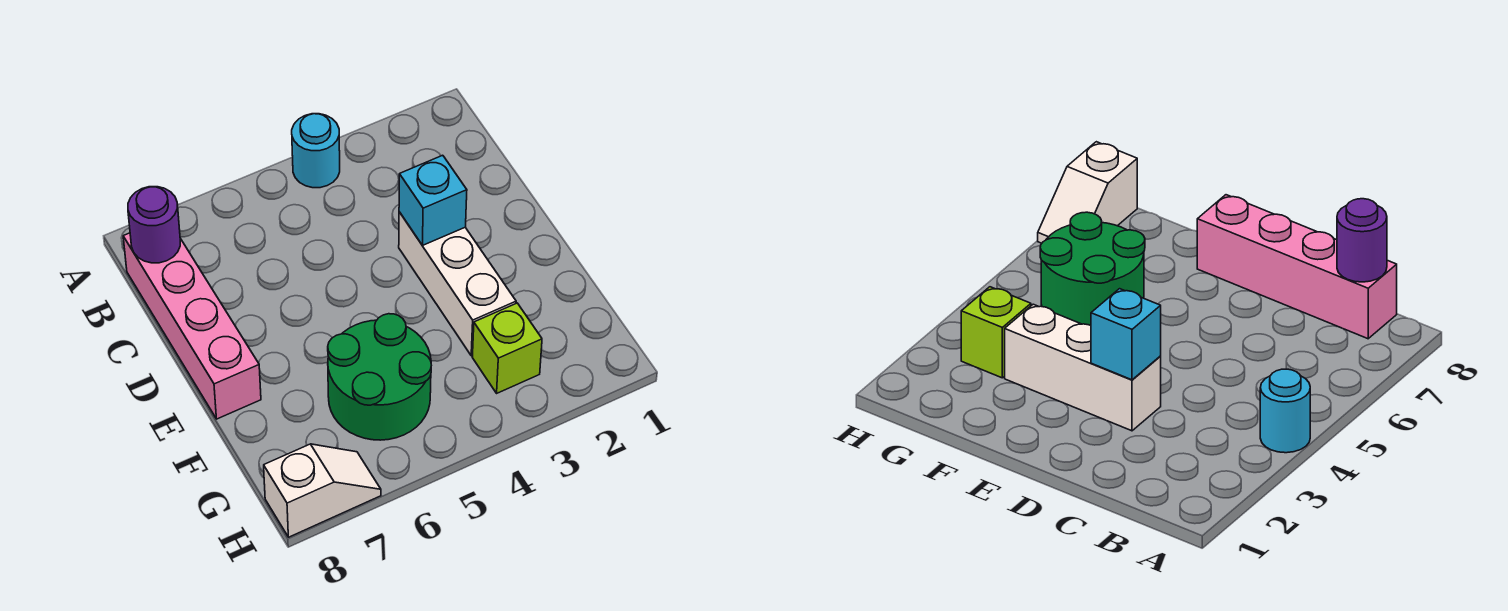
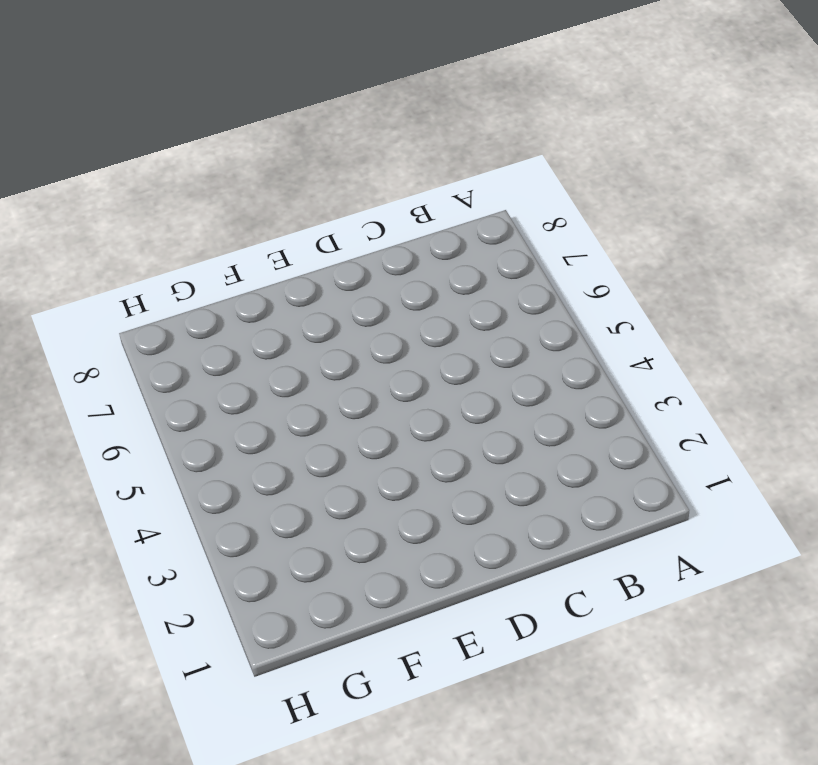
none -> cyan round brick A4 level 1
none -> pink brick B8:E8 level 1

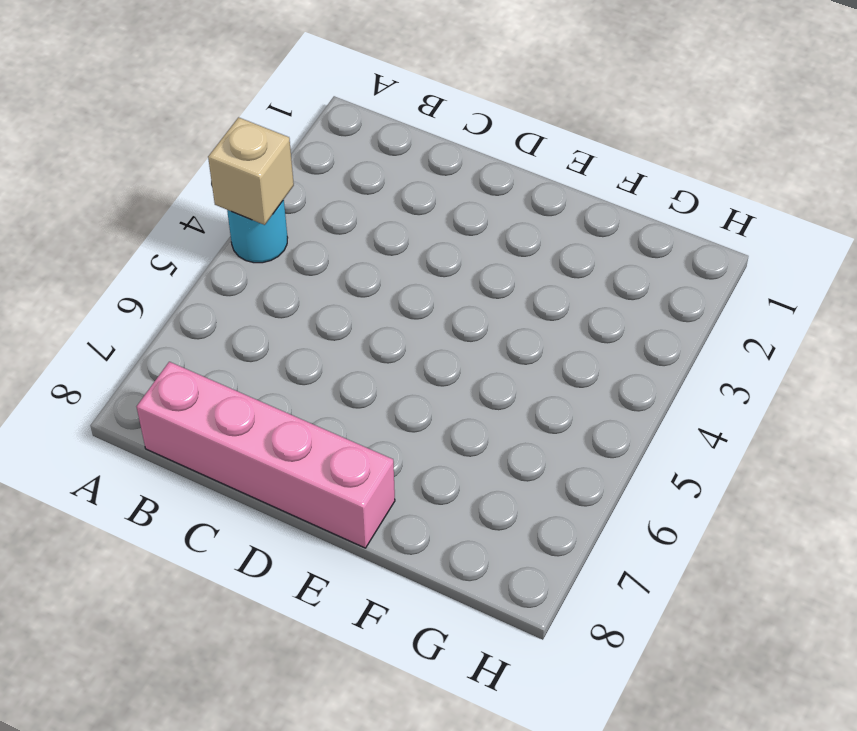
tan brick A4 level 2 -> none
none -> white brick D3:F3 level 1
none -> green round brick F5:G6 level 1

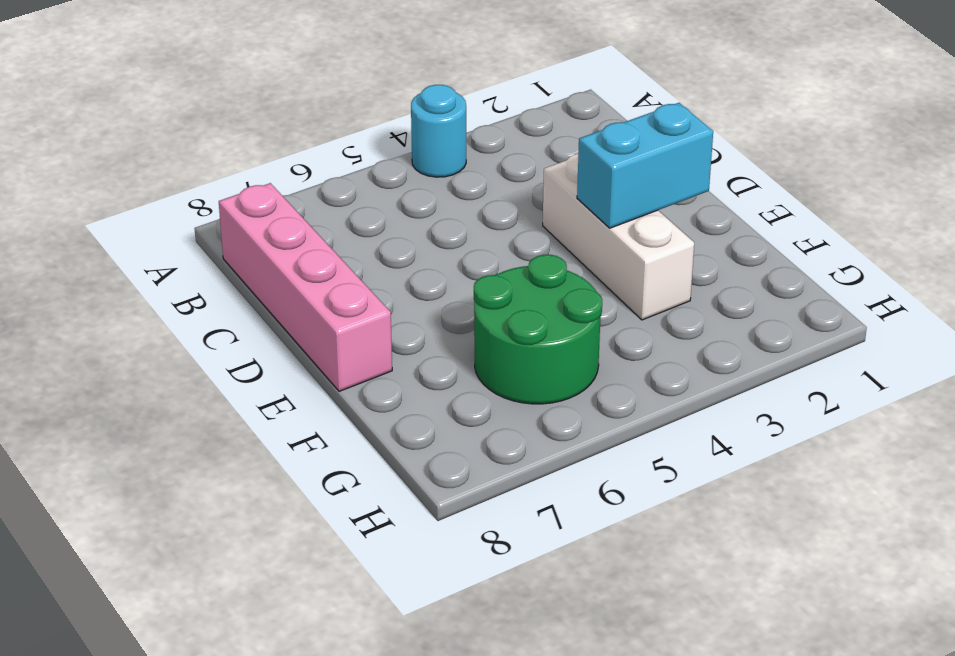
cyan brick E2:E3 level 2 -> none
none -> lime brick G3 level 1
none -> white slope H7:H8 level 1 top 8

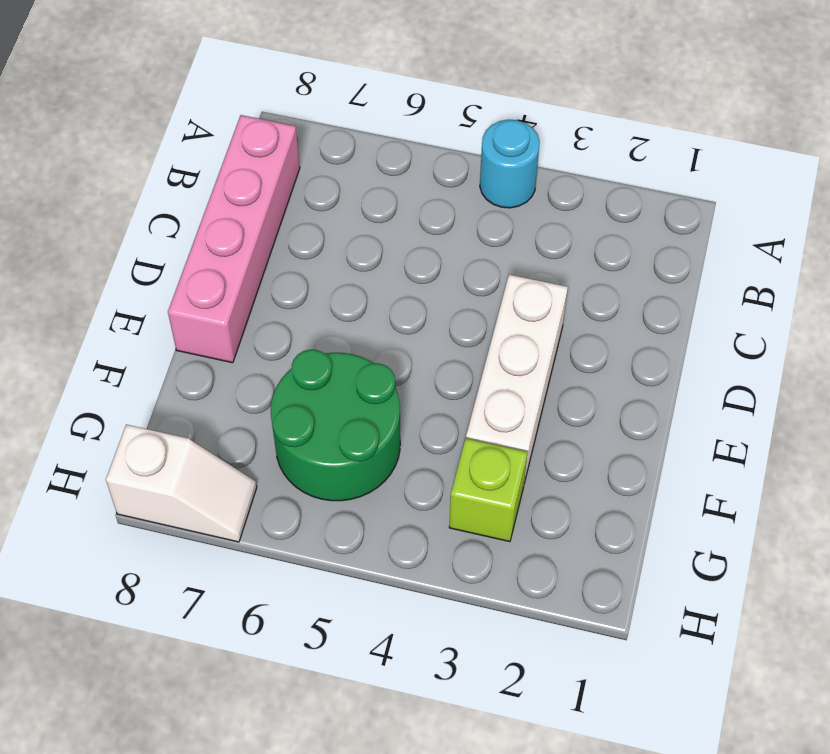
none -> purple round brick B8 level 2
none -> cyan brick D3 level 2

